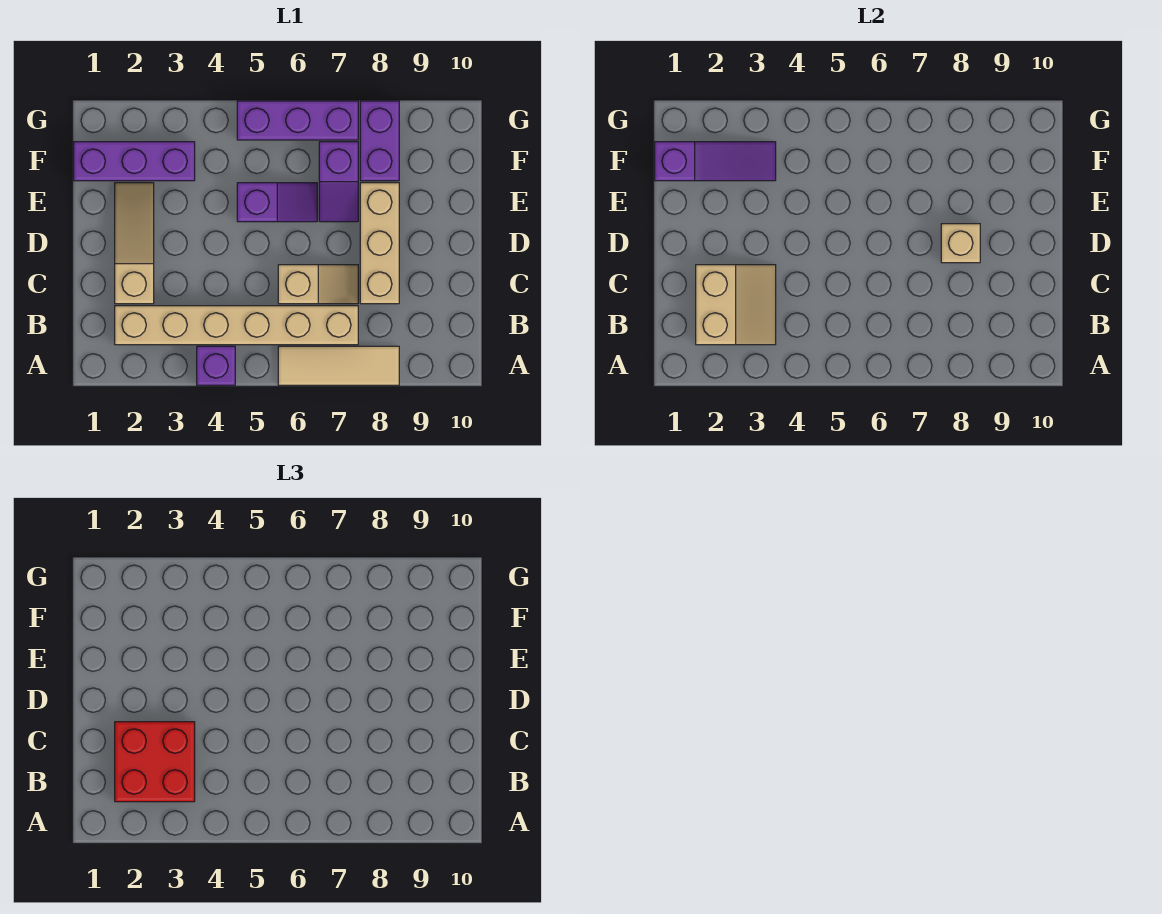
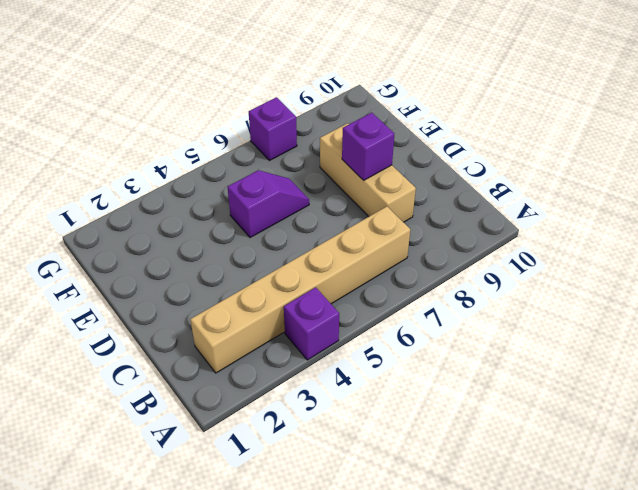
purple brick D8 level 2 -> tan brick D8 level 2
purple brick G7 level 1 -> purple brick G5:G7 level 1
none -> tan tile A6:A8 level 1
none -> tan slope C2:E2 level 1 top C
none -> tan slope C6:C7 level 1 top 6

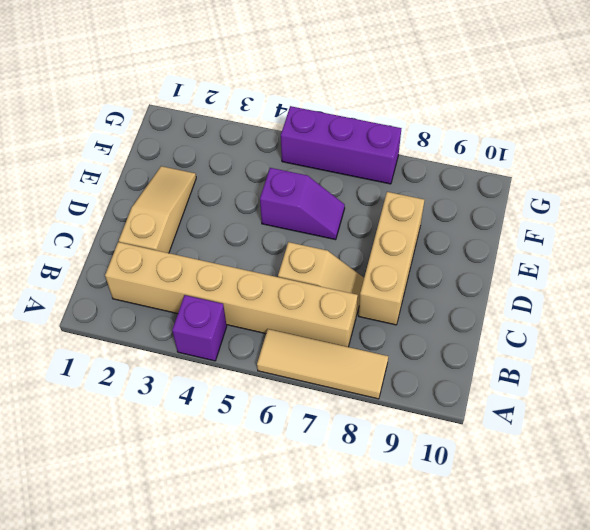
none -> purple slope E7:F7 level 1 top F
none -> purple brick F1:F3 level 1
none -> purple brick F8:G8 level 1

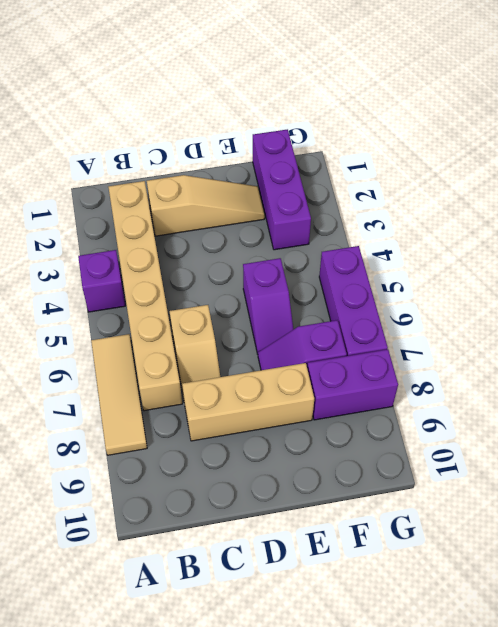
none -> tan slope B2:C3 level 2 top 2
none -> tan brick D8 level 2
none -> purple slope F1:F3 level 2 top 1

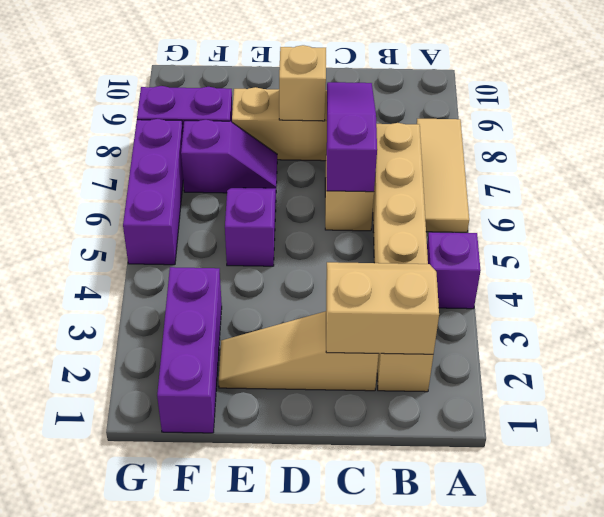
purple slope C6:C8 level 2 top 6 -> purple slope F1:F3 level 2 top 1
none -> red brick B2:C3 level 3

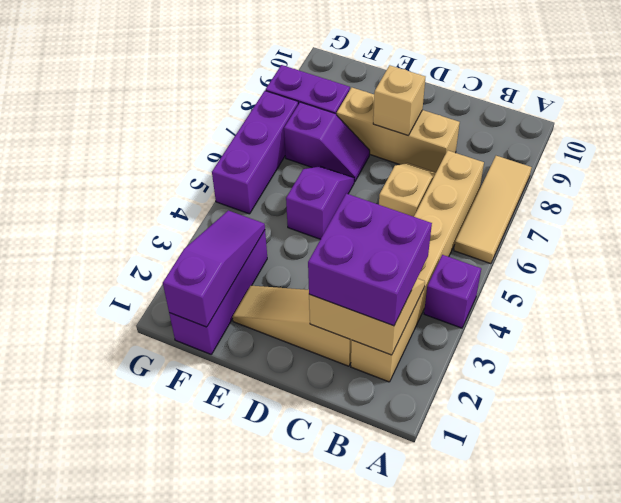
purple brick B2:C3 level 3 -> red brick B2:C3 level 3

